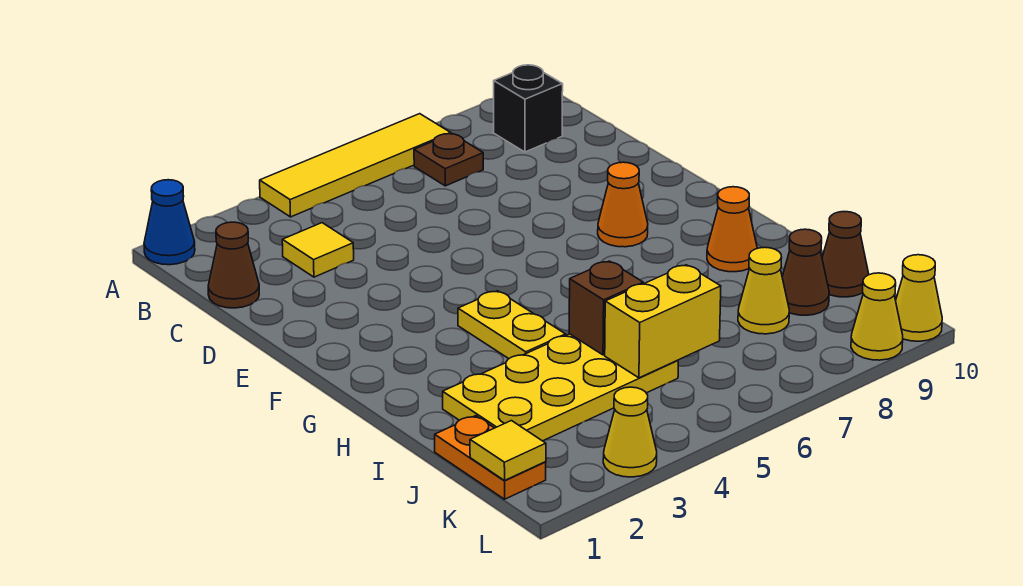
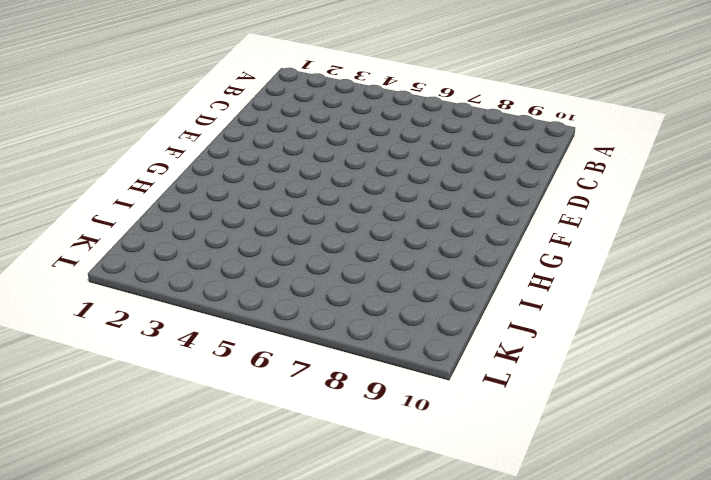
none -> blue cone A1 level 1
none -> yellow tile A4:A7 level 1
none -> brown plate B7 level 1

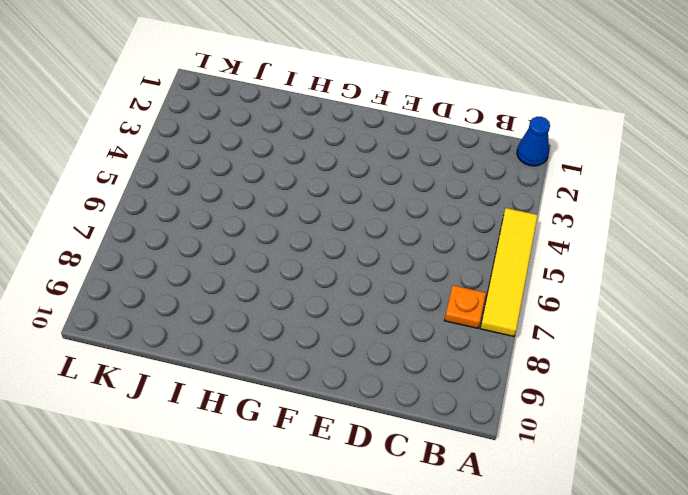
orange plate B7 level 1 -> brown plate B7 level 1
none -> black brick B9 level 1
none -> brown cone C1 level 1
none -> yellow tile C3 level 1

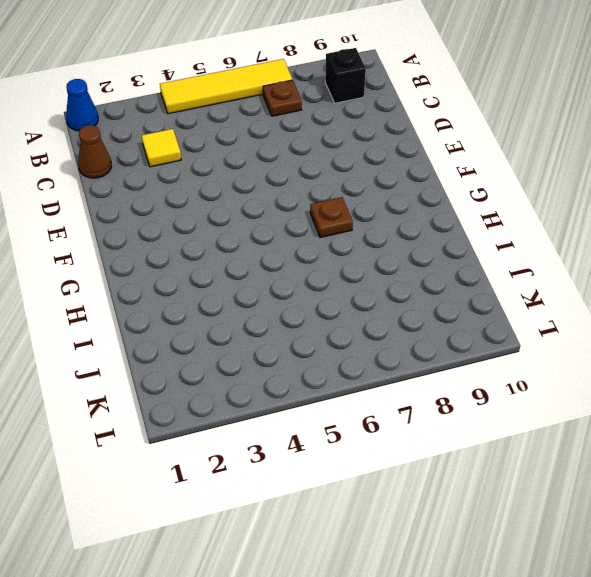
brown plate G7 level 1 -> none
none -> orange cone F8 level 1
none -> yellow plate G4:H4 level 1
none -> orange cone H9 level 1

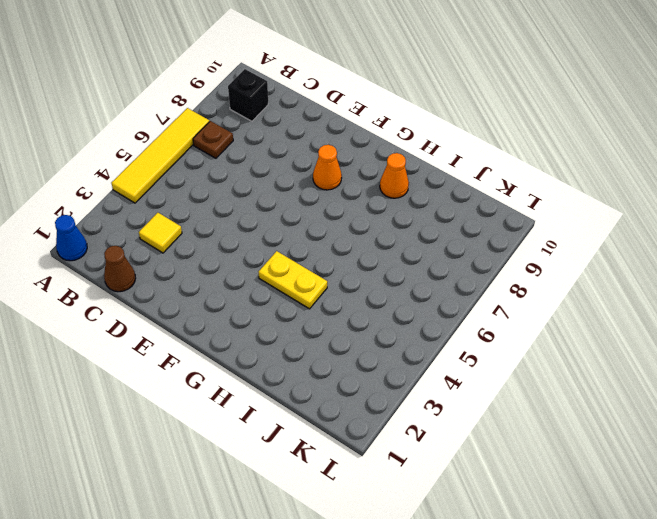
none -> yellow plate I2:J5 level 1
none -> orange plate J1:K1 level 1
none -> yellow cone J8 level 1

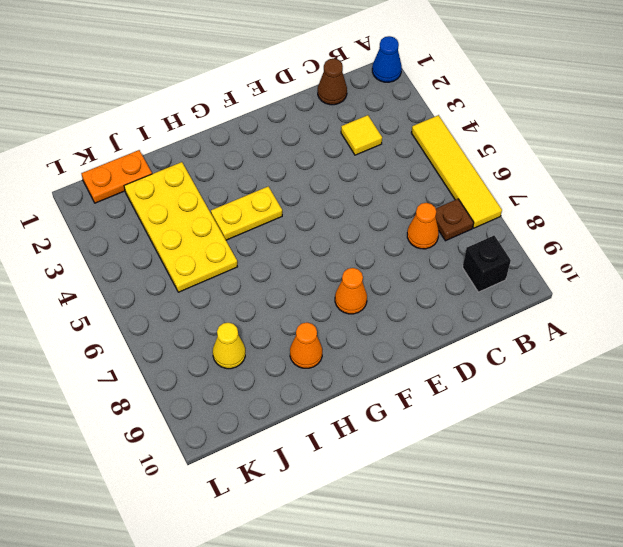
orange cone C7 level 1 -> none
none -> brown cone J9 level 1
none -> brown cone J10 level 1
none -> yellow cone L3 level 1

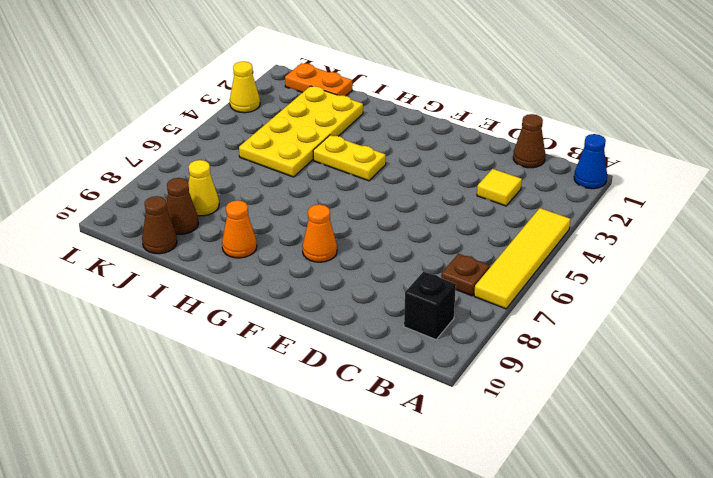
none -> yellow cone L9 level 1
none -> yellow cone L10 level 1
none -> brown brick I5 level 2

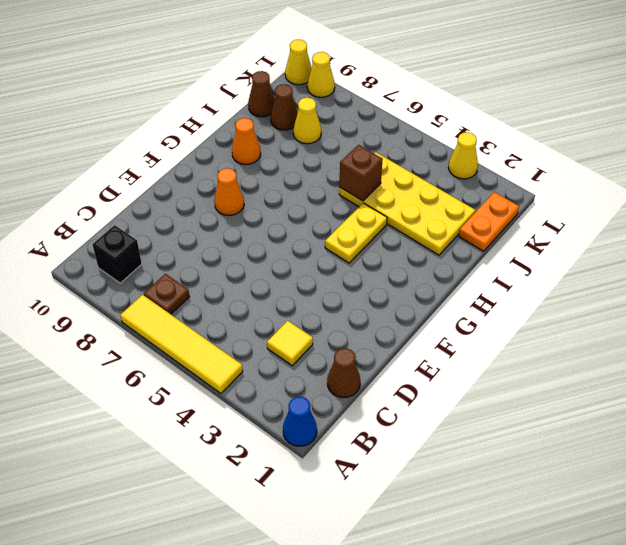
none -> yellow brick J5:J6 level 2
none -> yellow tile K1 level 2

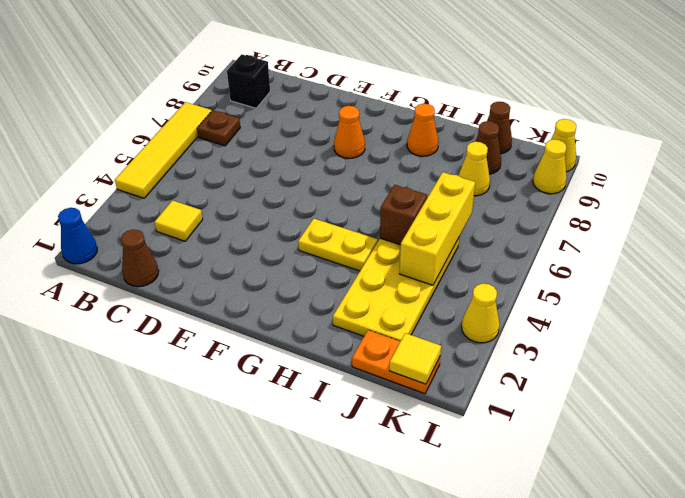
yellow brick J4:J6 level 2 -> yellow brick J5:J6 level 2

